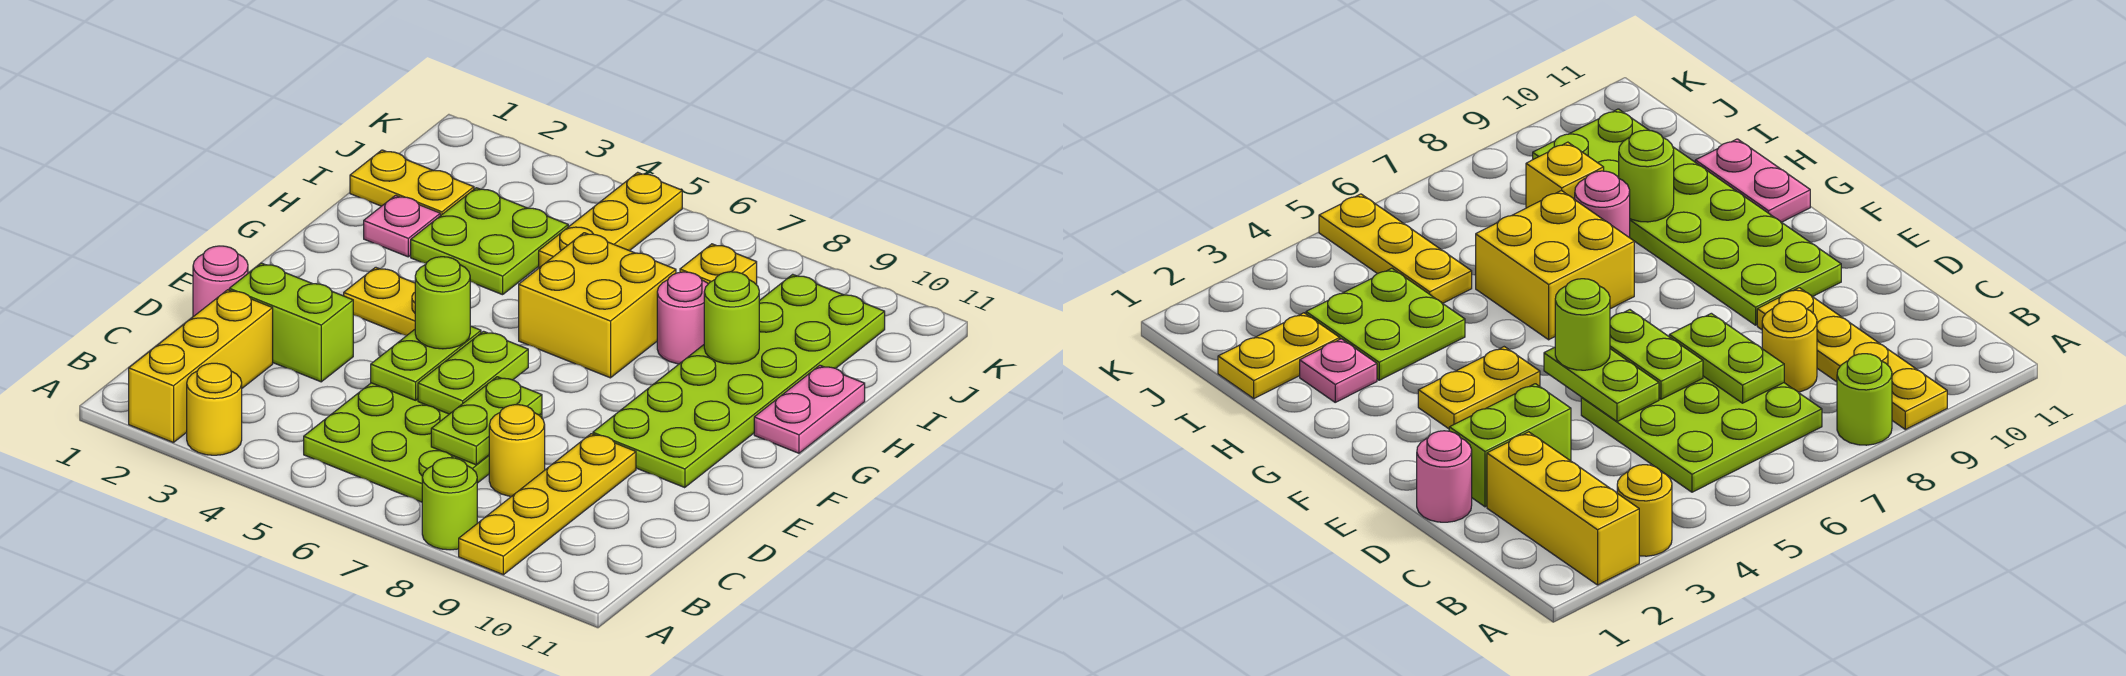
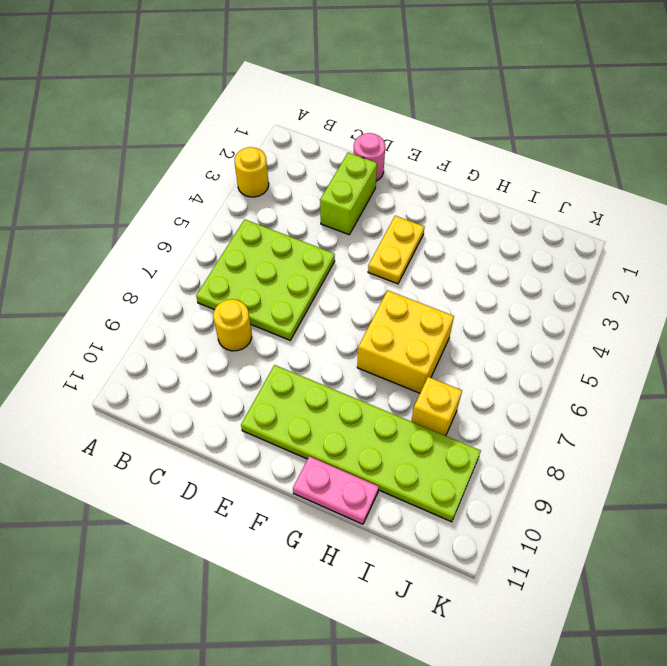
none -> yellow brick A2:C2 level 1
none -> lime round brick A8 level 1
none -> yellow plate A9:D9 level 1

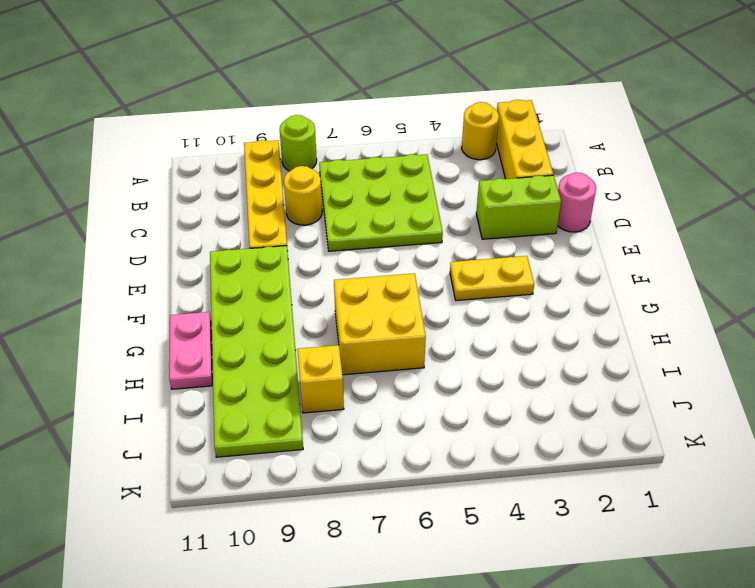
none -> pink plate H2 level 1
none -> lime plate H3:I4 level 1
none -> pink round brick H8 level 1

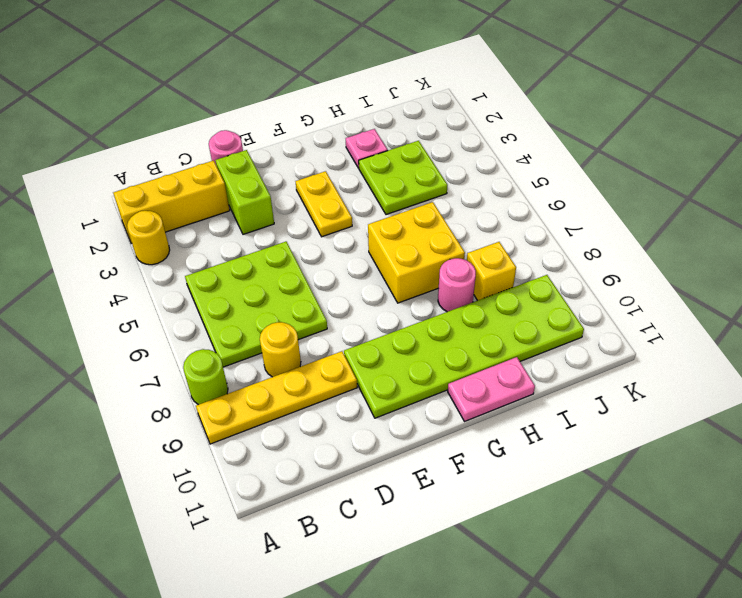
none -> yellow plate I1:I2 level 1
none -> yellow plate I5:K5 level 1
none -> lime plate C7:D7 level 2

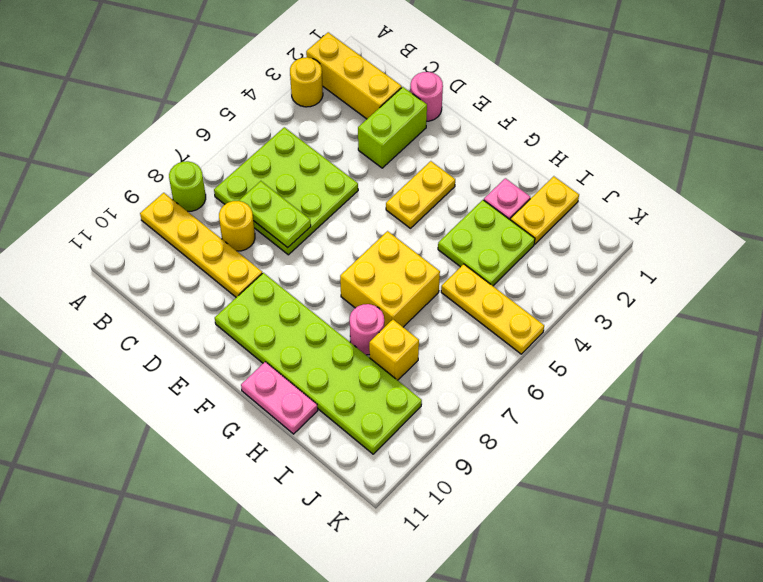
none -> lime plate D5:E5 level 2
none -> lime plate D6:E6 level 2
none -> lime round brick H9 level 2

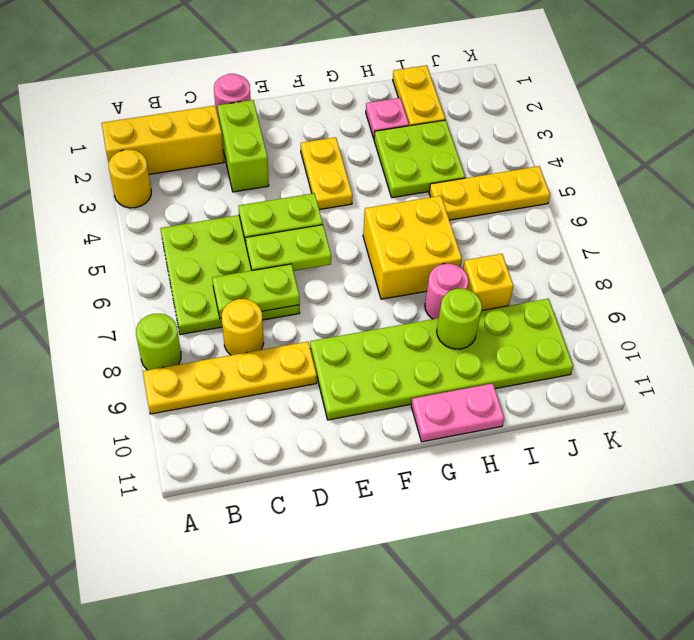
none -> lime round brick E5 level 3

